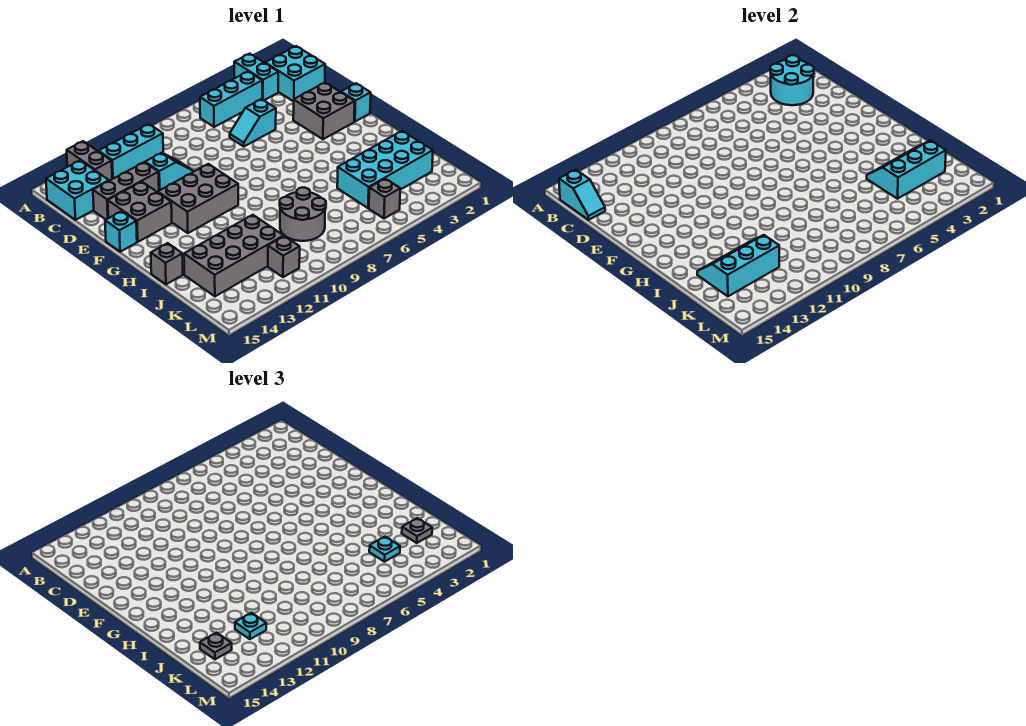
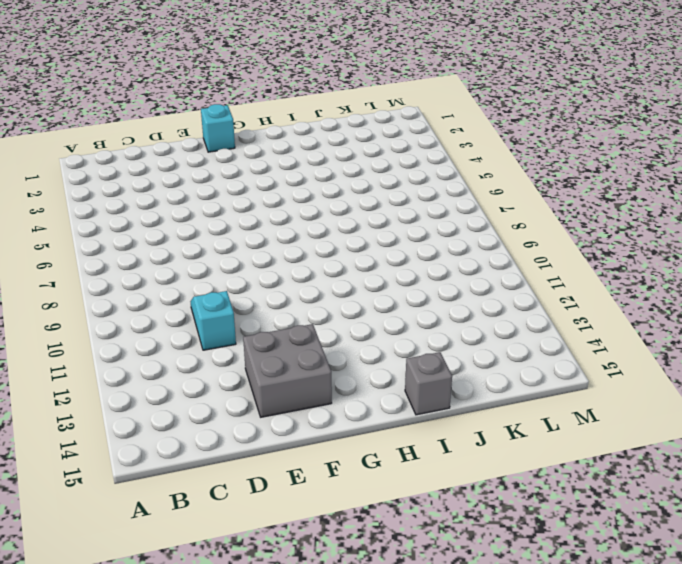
none -> cyan brick A3:B3 level 1
none -> grey brick A13:B13 level 1
none -> cyan brick B1:C2 level 1

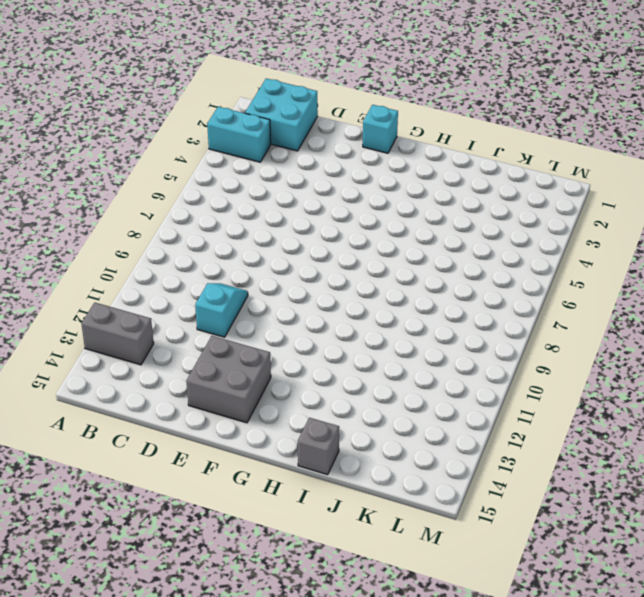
none -> cyan brick B4:B6 level 1
none -> cyan brick B10:B12 level 1
none -> cyan brick B14:C15 level 1

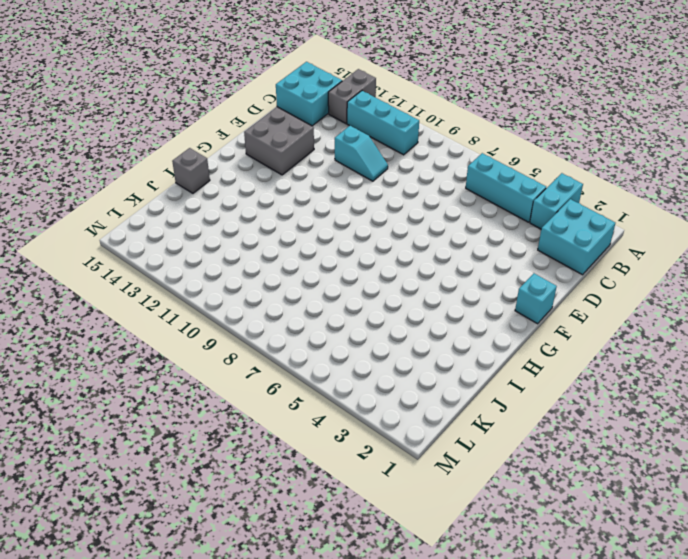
none -> cyan slope D5:D6 level 1 top 5
none -> grey brick D12:D14 level 1
none -> grey brick E2:F3 level 1

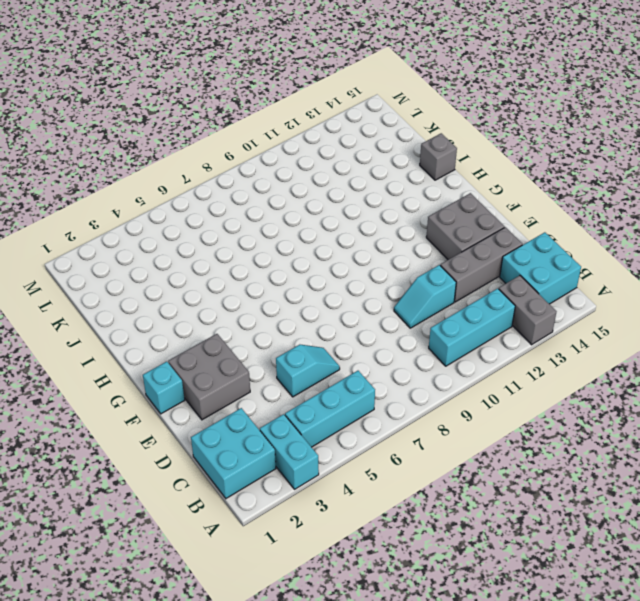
none -> grey brick F10:G12 level 1
none -> cyan brick F15 level 1
none -> cyan brick J2:K5 level 1

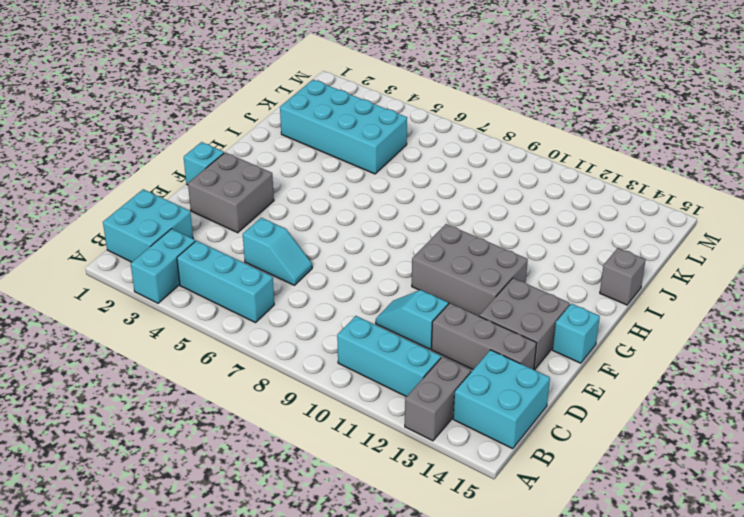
none -> grey round brick J8:K9 level 1
none -> grey brick J11:K14 level 1
none -> grey brick L5 level 1

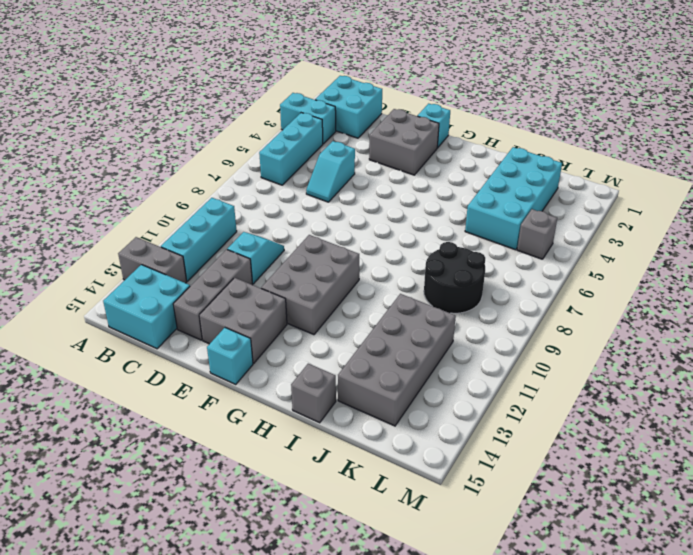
black round brick J8:K9 level 1 -> grey round brick J8:K9 level 1
none -> grey brick L11 level 1
none -> cyan round brick B2:C3 level 2
none -> cyan slope B15:C15 level 2 top B

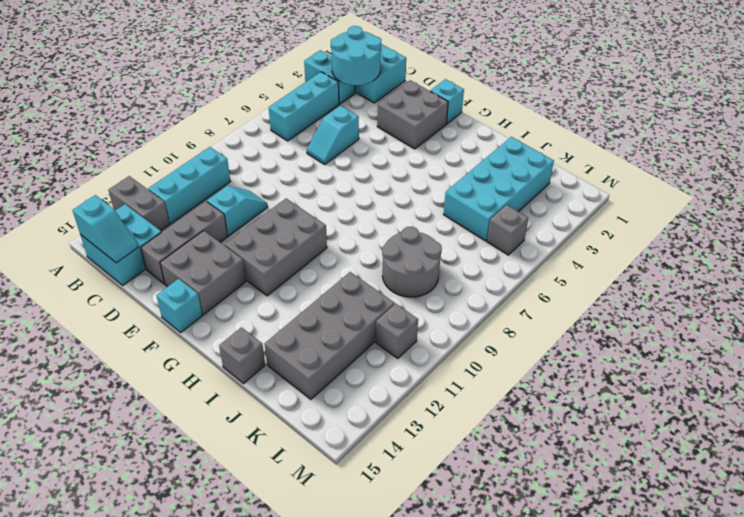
none -> cyan slope J2:K4 level 2 top K
none -> cyan slope J12:K14 level 2 top K
none -> grey plate K2 level 3

